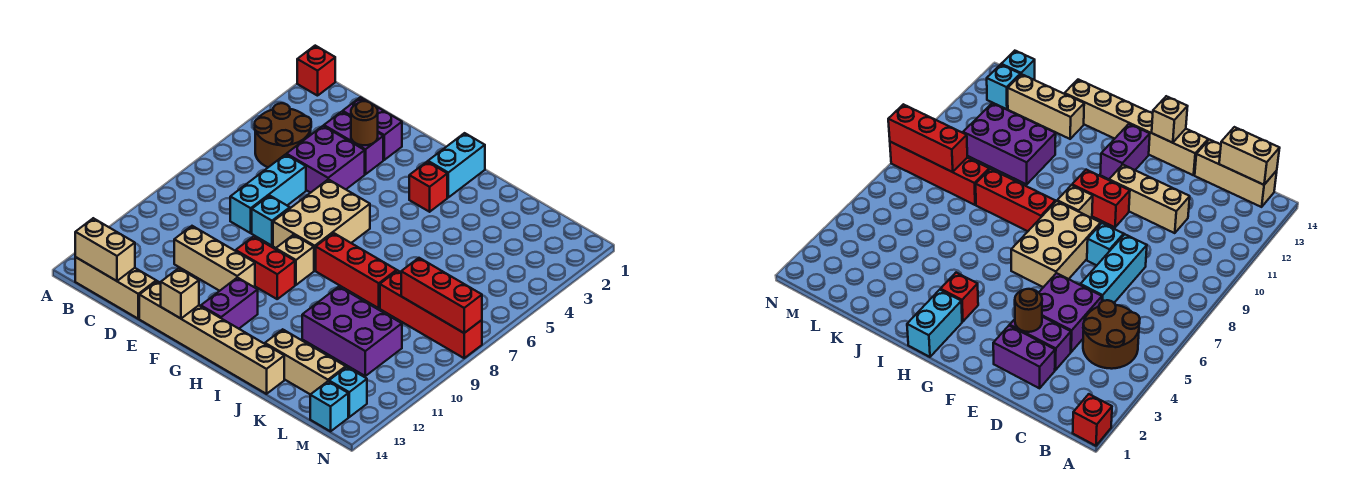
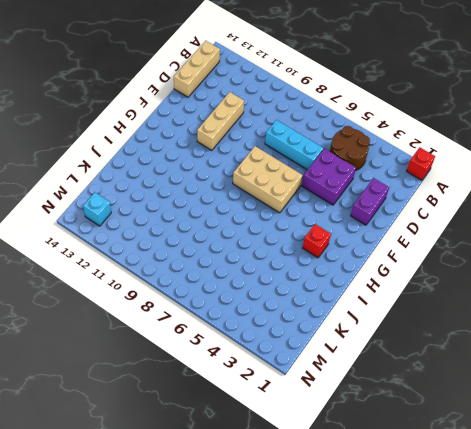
none -> purple brick D3:E3 level 1
none -> cyan brick E8 level 1
none -> tan brick E14:J14 level 1

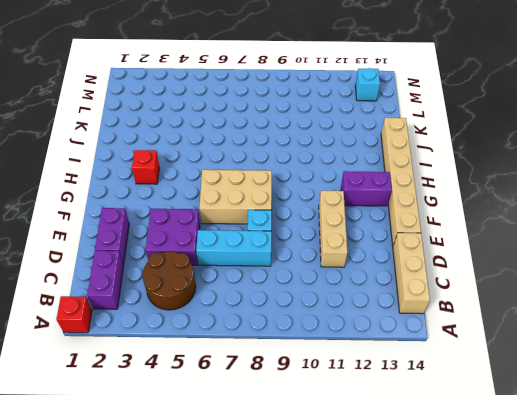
purple brick B2:C2 level 1 -> purple brick D3:E3 level 1
none -> red brick F10:G10 level 1
none -> tan brick G9 level 1
none -> cyan brick H1:H2 level 1

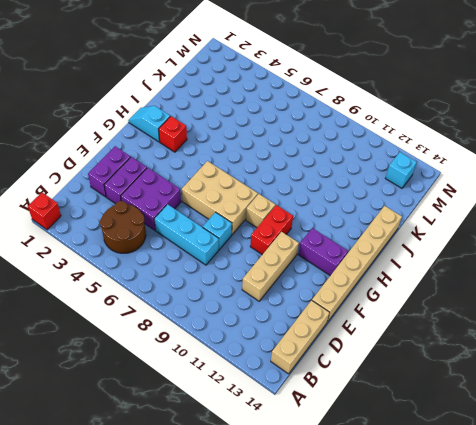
cyan slope H1:H2 level 1 top 2 -> cyan brick H1:H2 level 1
none -> red brick H8:J8 level 1
none -> purple brick J10:L11 level 1
none -> tan brick J13:L13 level 1

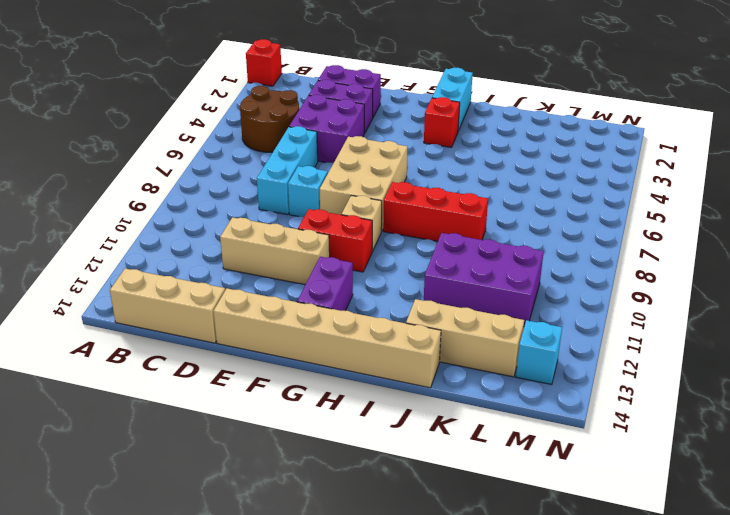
none -> red brick K8:N8 level 1
none -> cyan brick M14 level 1
none -> tan brick B14:C14 level 2

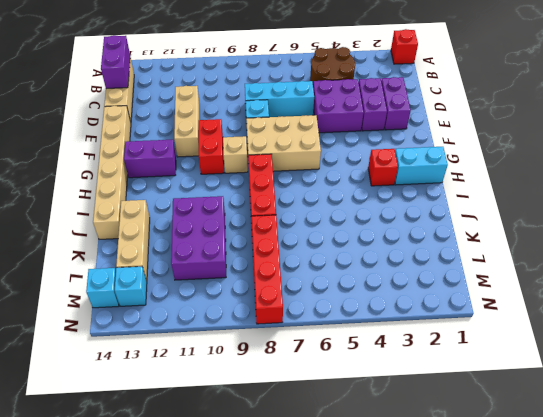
purple brick B14:C14 level 2 -> tan brick B14:C14 level 2
none -> brown round brick E3 level 2
none -> tan brick F14 level 2
none -> red brick L8:N8 level 2

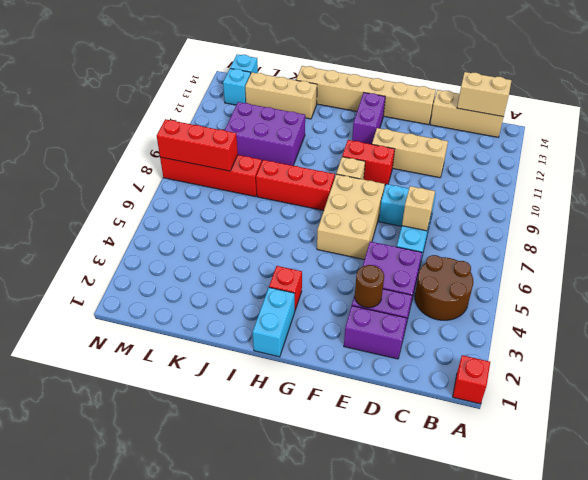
tan brick D7 level 2 -> tan brick F14 level 2

